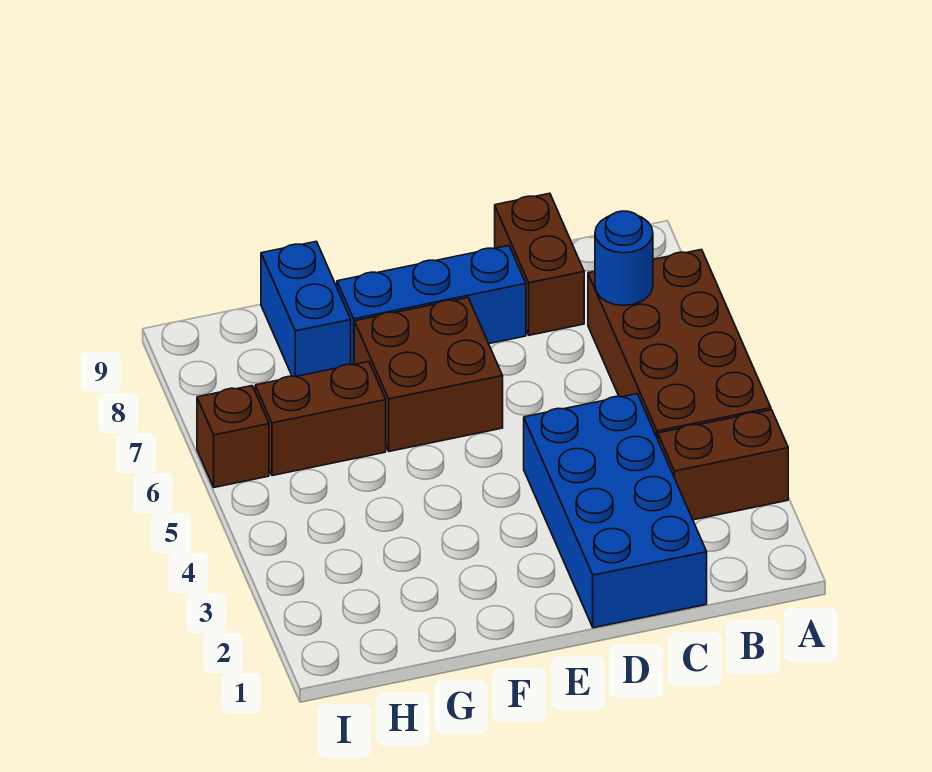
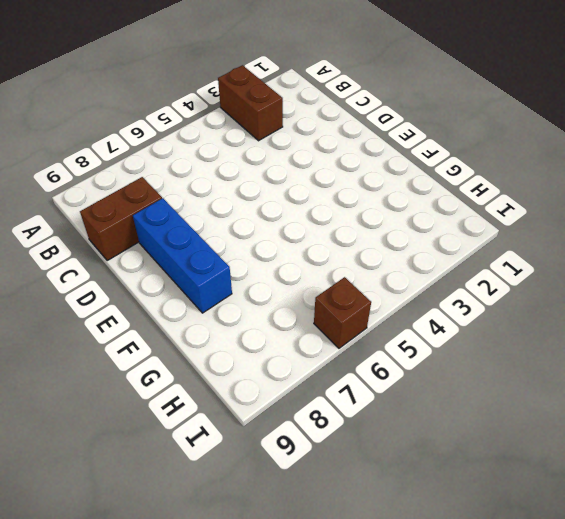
none -> brown brick A4:B7 level 1
none -> blue brick C1:D4 level 1

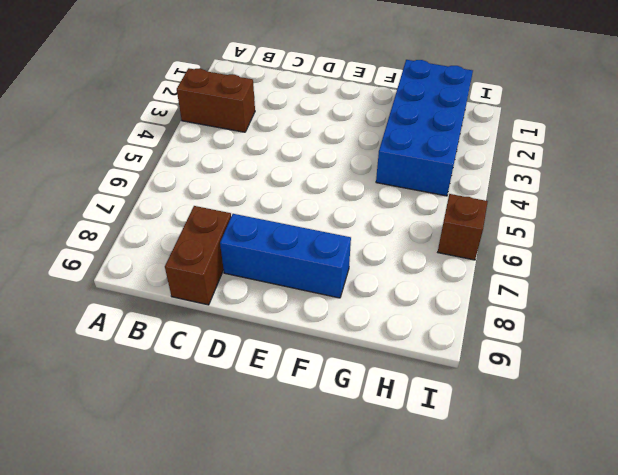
blue brick G1:H4 level 1 -> blue brick C1:D4 level 1
none -> brown brick A4:B7 level 1
none -> brown brick E6:F7 level 1

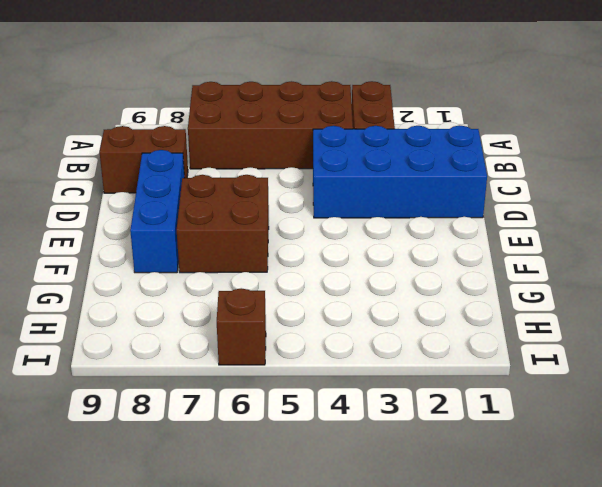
none -> brown brick G6:H6 level 1
none -> blue brick G8:G9 level 1

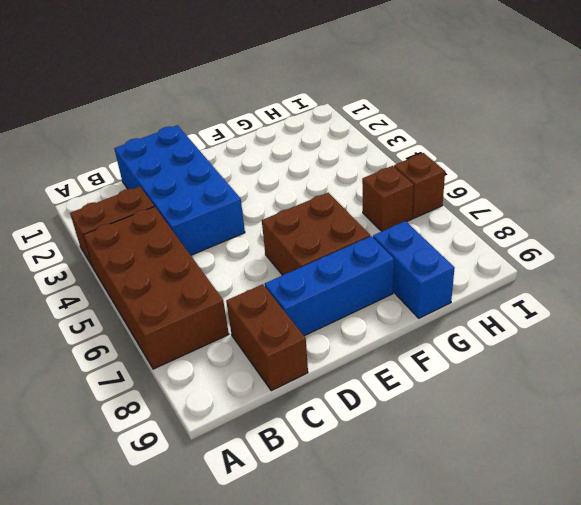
brown brick H6 level 1 -> brown brick G6:H6 level 1
none -> blue round brick B7 level 2

